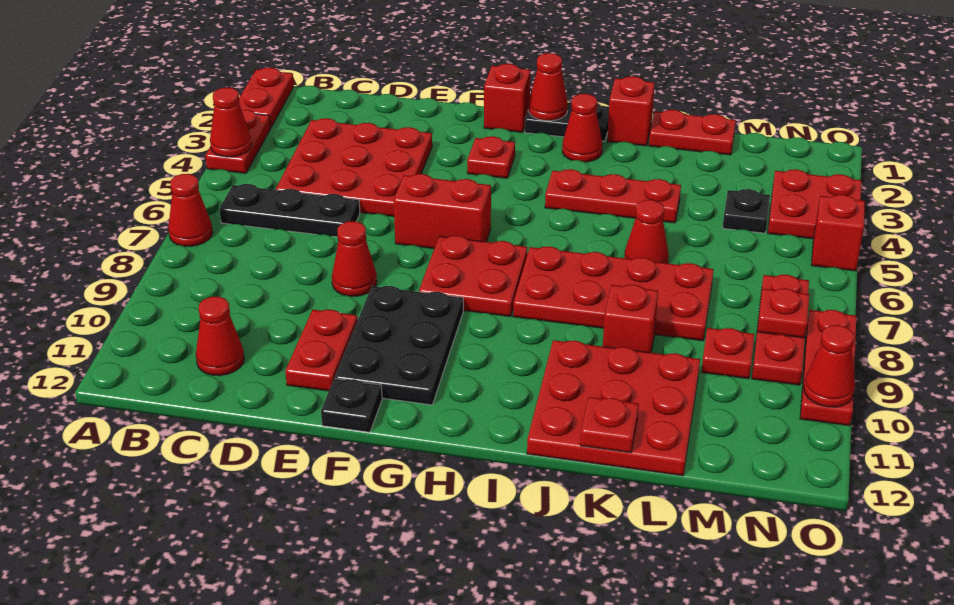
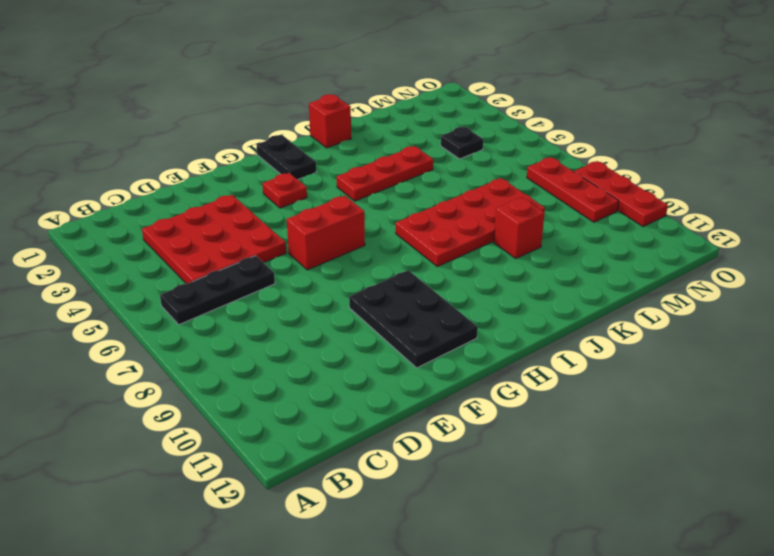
black plate H1:H2 level 1 -> black plate H1:I1 level 1
none -> red plate A1:A2 level 1
none -> red plate A3:A4 level 1
none -> red cone A7 level 1
none -> red cone C11 level 1

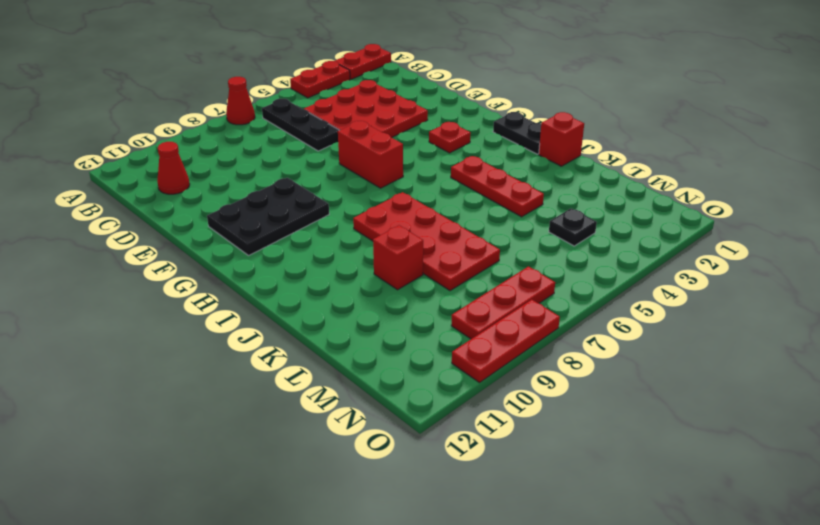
none -> red cone E8 level 1
none -> red plate E10:E11 level 1
none -> black plate F12 level 1
none -> red brick G1 level 1

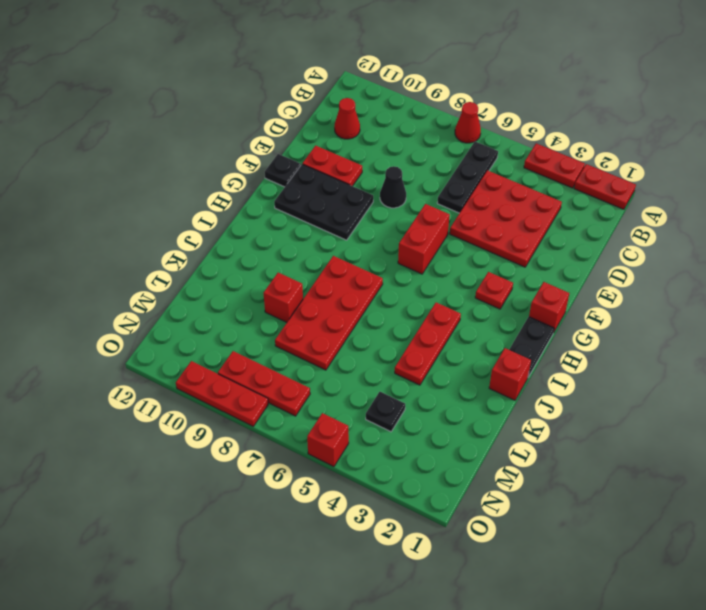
black cone E8 level 1 -> red cone E8 level 1
none -> red plate G7:H8 level 1
none -> red cone I2 level 1
none -> red plate J10:L12 level 1
none -> red plate K1:L1 level 1

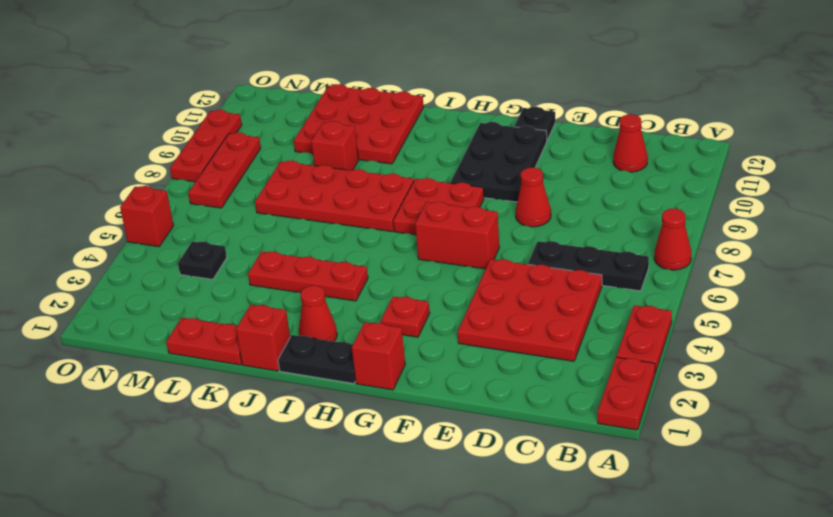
none -> red plate E10:E11 level 1
none -> red cone K6 level 1
none -> red plate M9 level 1
none -> red plate N3:O4 level 1

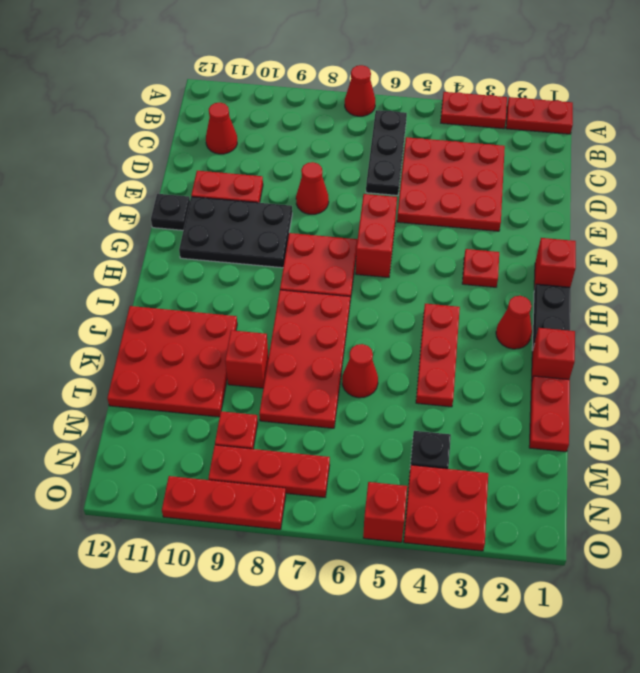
none -> red cone A4 level 2
none -> red cone H1 level 2
none -> red plate K12 level 2
none -> red plate N8 level 2

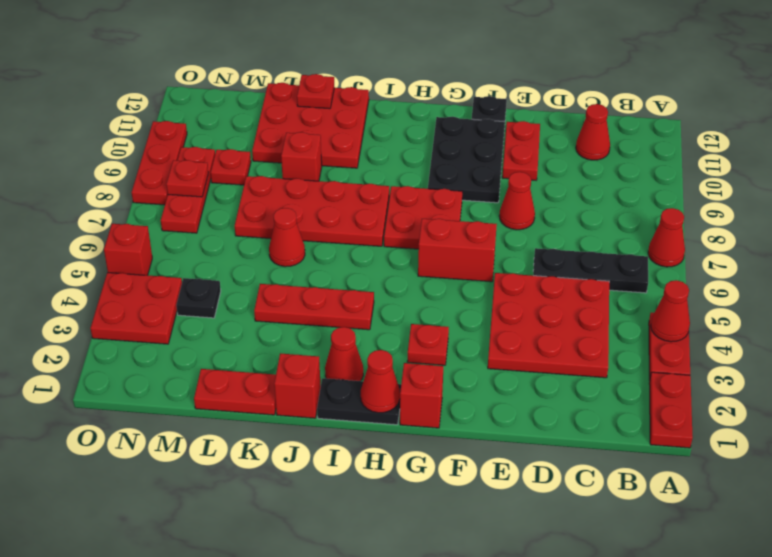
none -> red cone O10 level 2

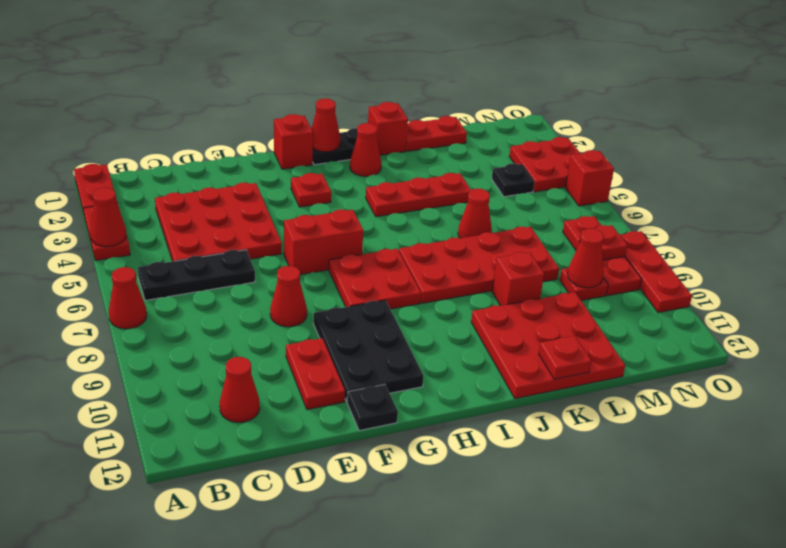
red cone M9 level 2 -> red cone O10 level 2

